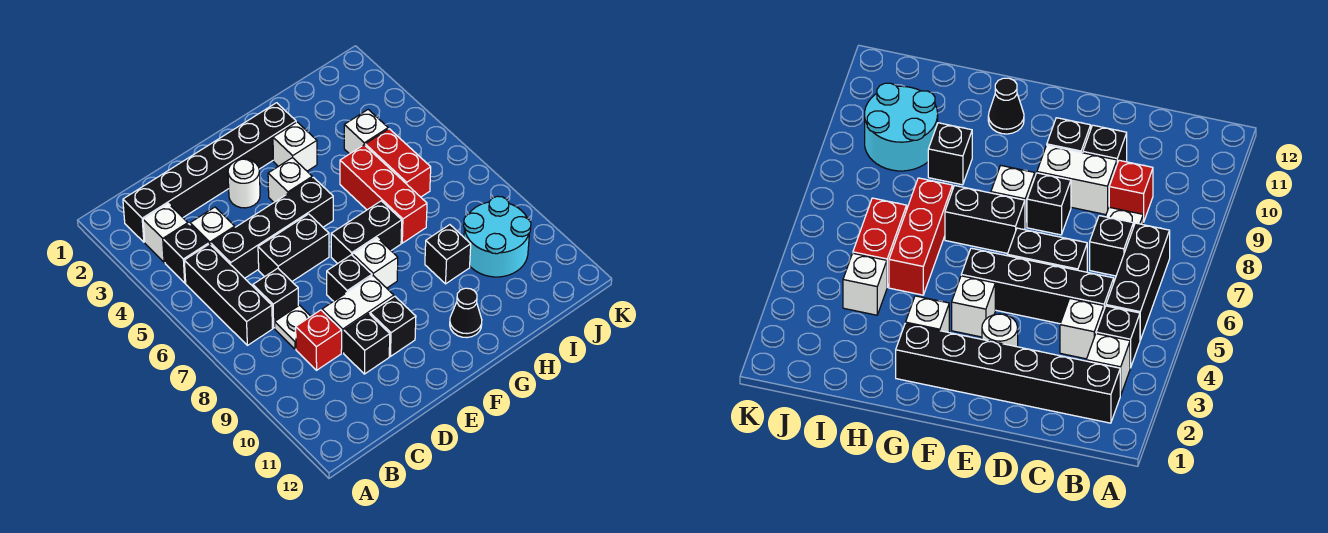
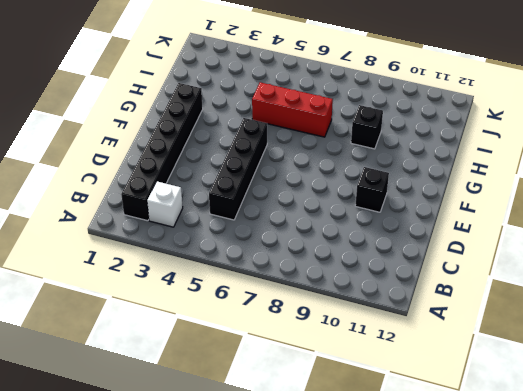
none -> black brick B4 level 1
none -> black brick B5:B7 level 1
none -> white brick C4 level 1

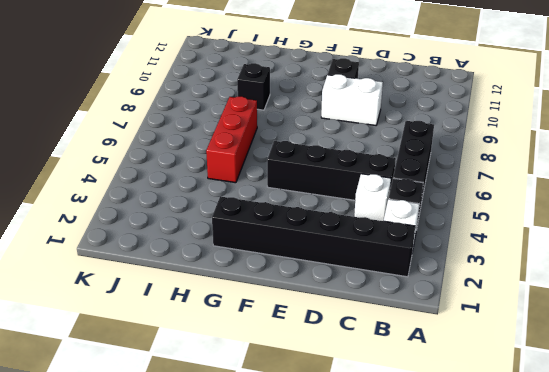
none -> black brick C7 level 1
none -> white plate C8 level 1
none -> red brick C9 level 1

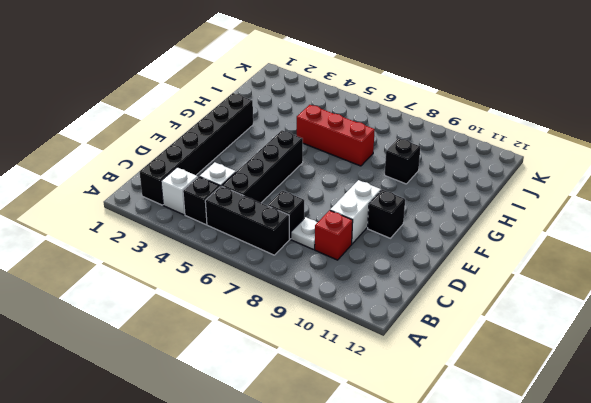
none -> black brick D6:E6 level 1
none -> black brick D10 level 1
none -> white round brick E3 level 1

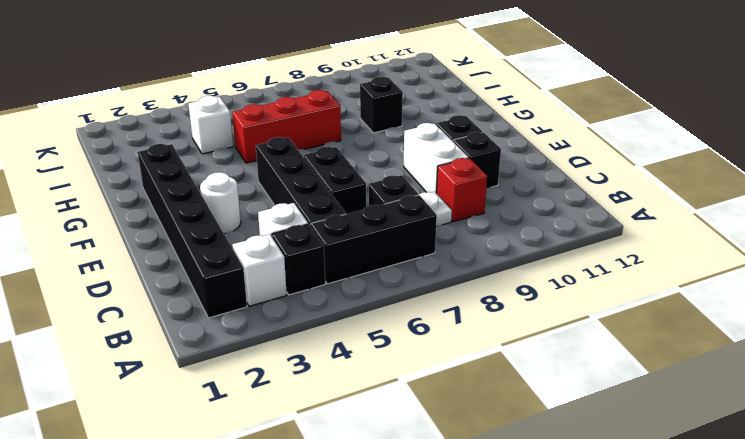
none -> black brick E8 level 1
none -> white brick F4 level 1
none -> black brick F7:G7 level 1

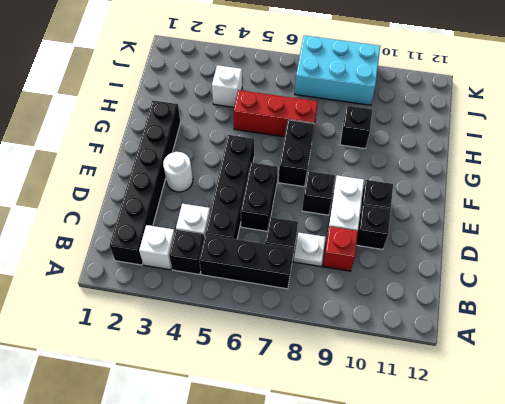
cyan brick J7:K9 level 1 -> cyan round brick I9:J10 level 1
none -> white brick F4 level 1
none -> white brick F8 level 1
none -> white brick G3 level 1

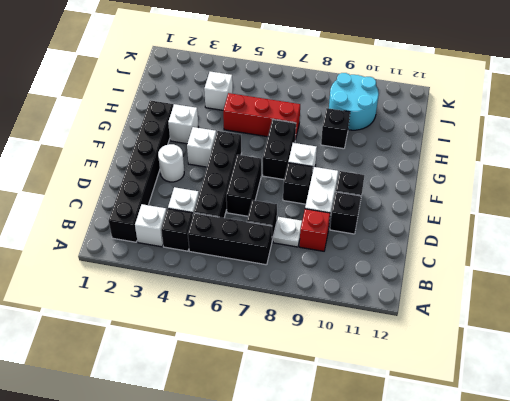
none -> black cone G11 level 1
none -> red brick I5:I6 level 1

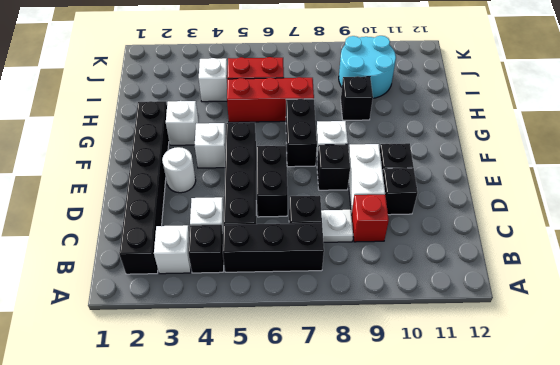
none -> black cone G11 level 1

